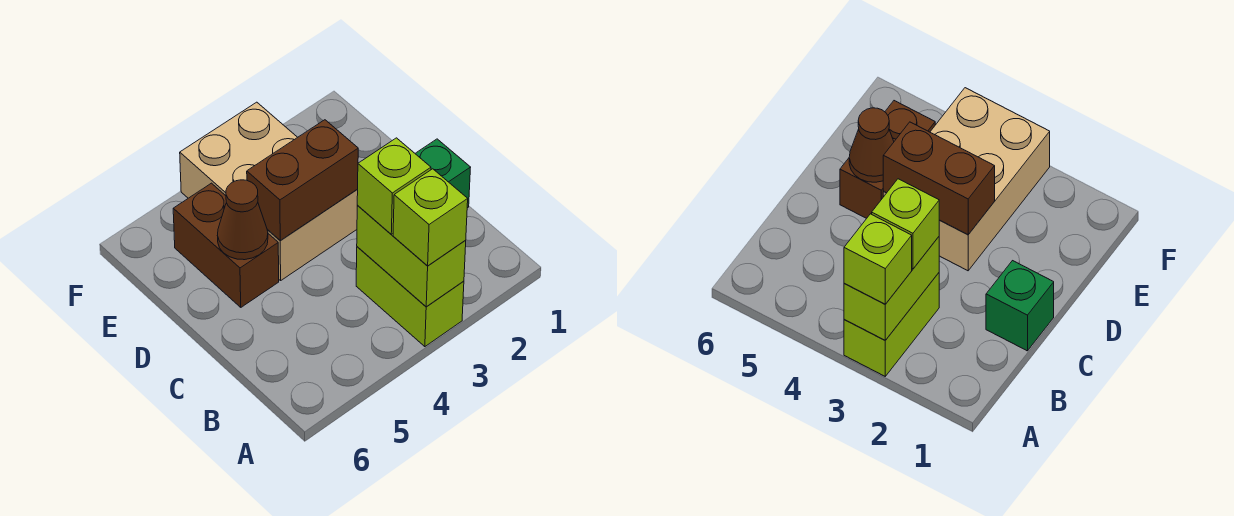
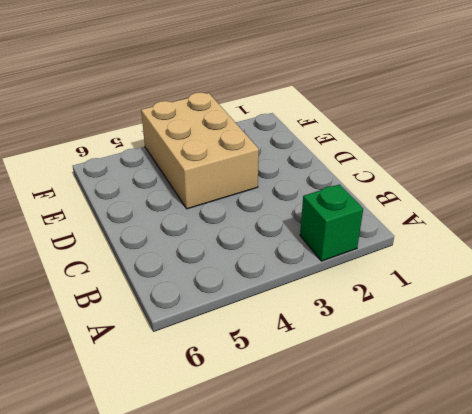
green brick A2 level 1 -> green brick C1 level 1
none -> lime brick A3:B3 level 1
none -> brown brick D5:E5 level 1

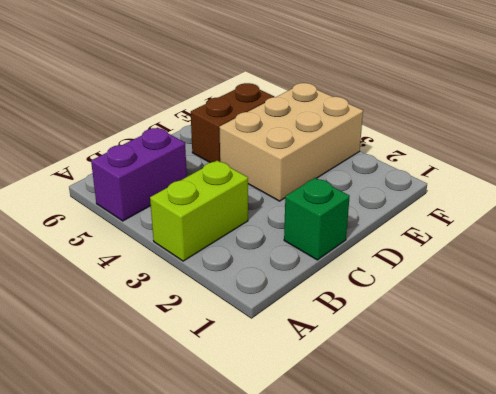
purple brick A5:B5 level 1 -> none
none -> lime brick A3:B3 level 2
none -> brown brick D3:D4 level 2

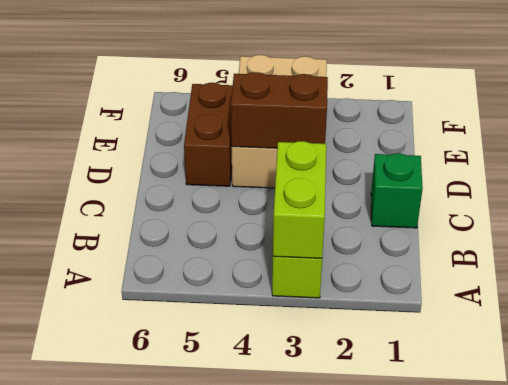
none -> brown cone D5 level 2
none -> lime brick A3 level 3

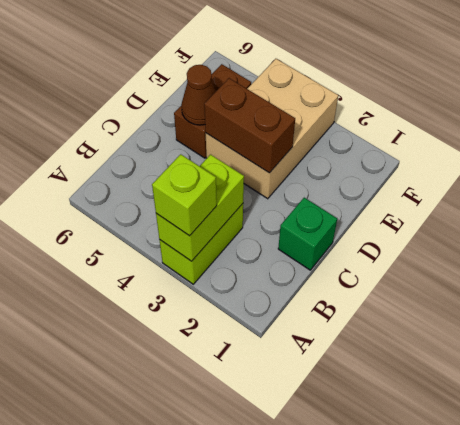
none -> lime brick B3 level 3

